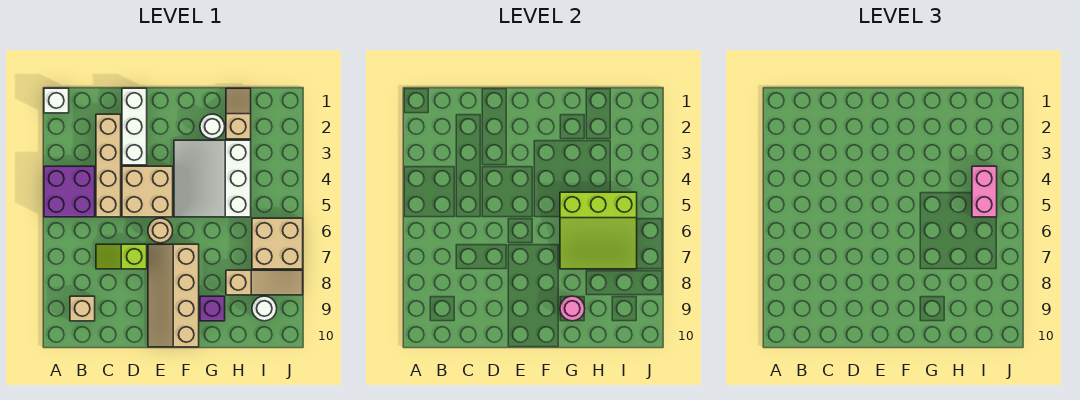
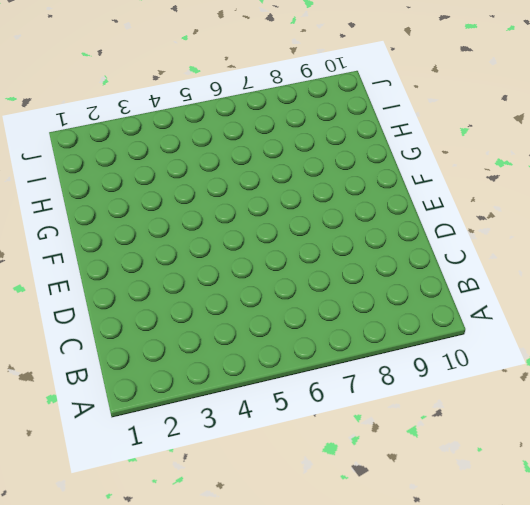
none -> white brick A1 level 1
none -> purple brick A4:B5 level 1
none -> tan brick B9 level 1

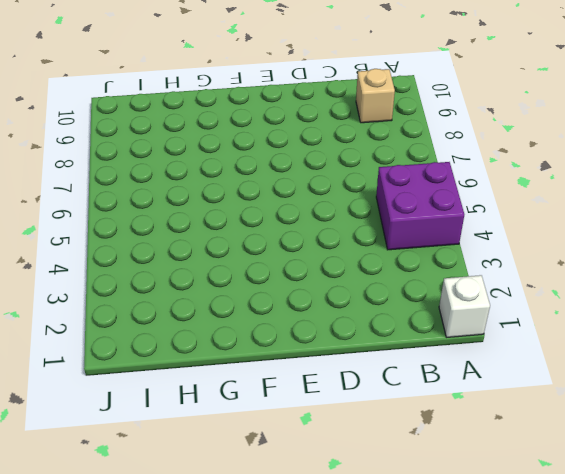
none -> tan brick C2:C5 level 1
none -> lime slope C7:D7 level 1 top D
none -> white brick D1:D3 level 1

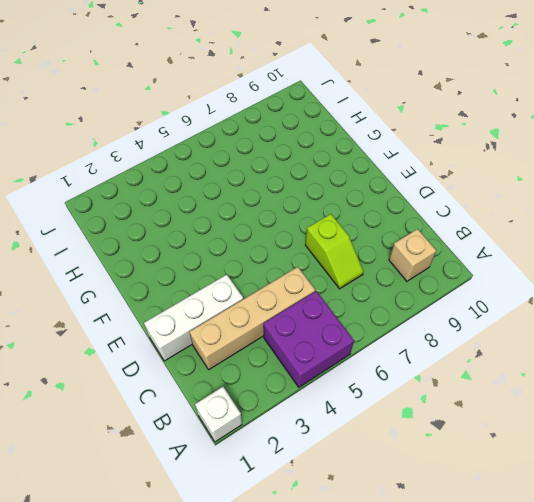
none -> tan brick D4:E5 level 1
none -> tan round brick E6 level 1
none -> tan slope E7:F10 level 1 top F

